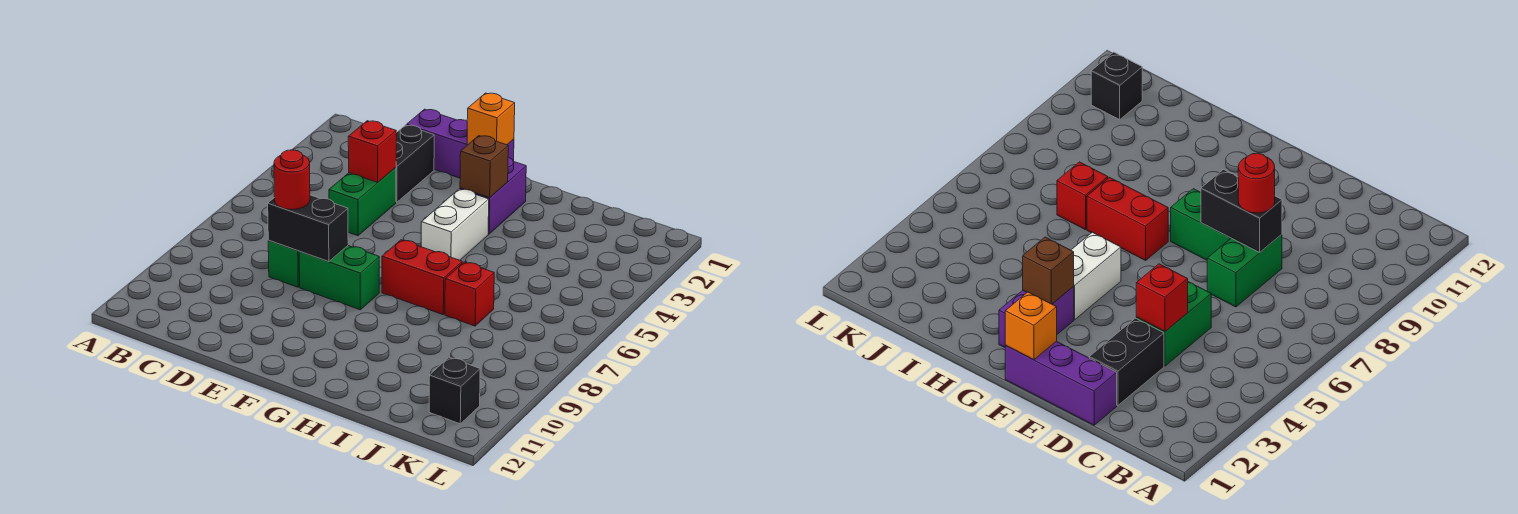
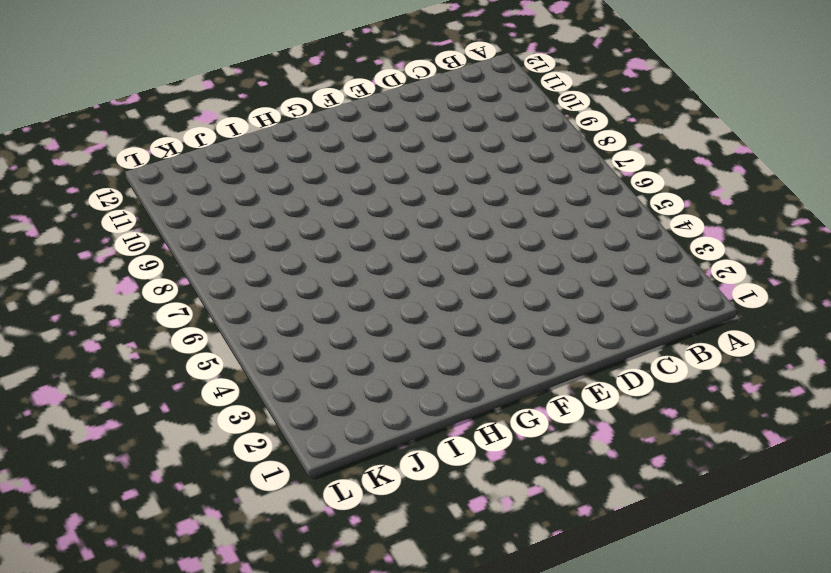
none -> purple brick D1:F1 level 1
none -> black brick D2:D3 level 1
none -> green brick D4:D5 level 1

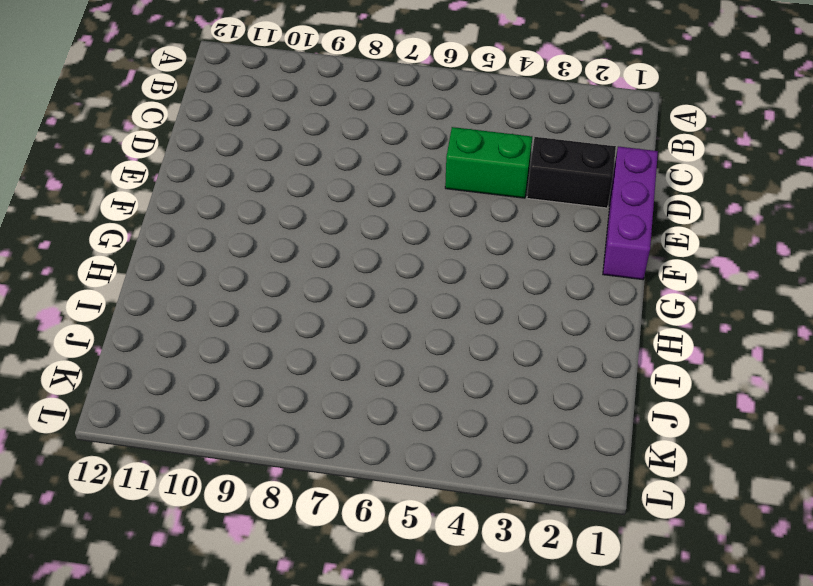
none -> green brick D7:D8 level 1
none -> green brick E8:F8 level 1
none -> purple brick G2:G3 level 1

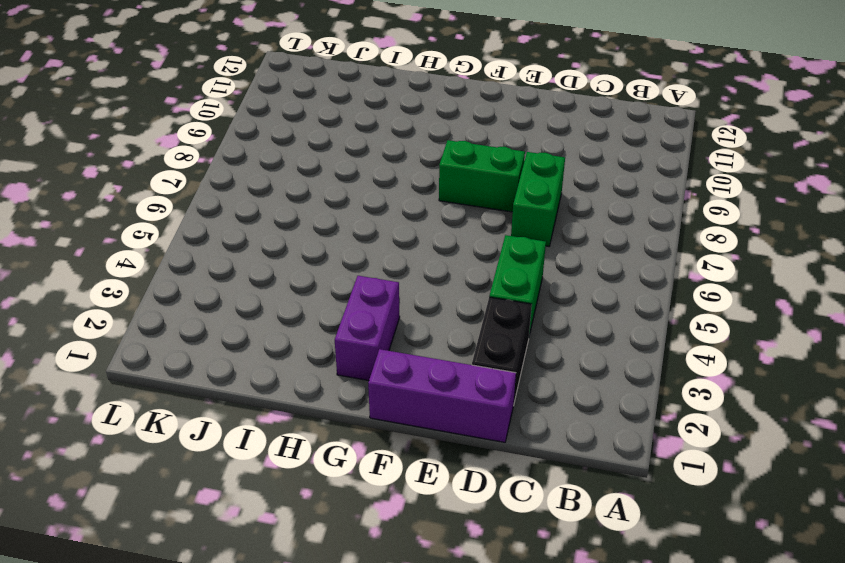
none -> white brick G4:G5 level 1
none -> red brick G7:H7 level 1
none -> red brick I7 level 1

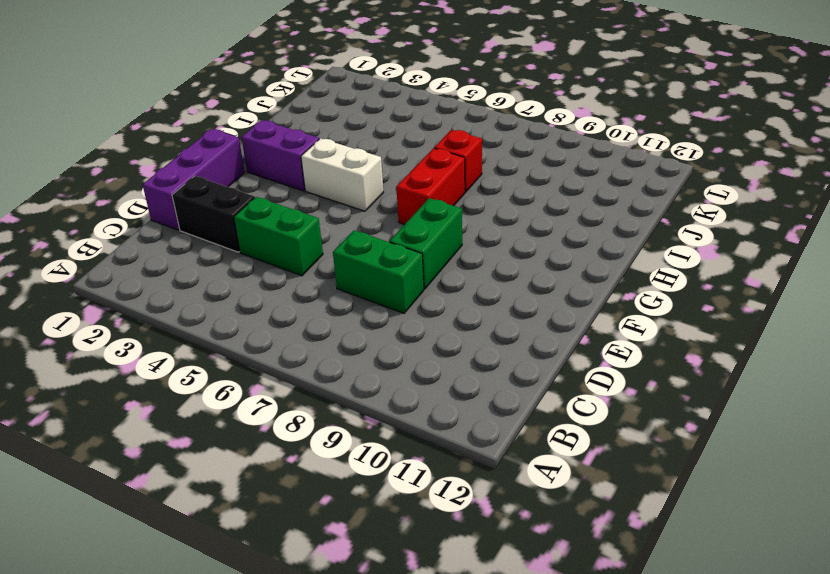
none -> black brick K11 level 1
none -> red brick D4 level 2
none -> black brick D8:E8 level 2

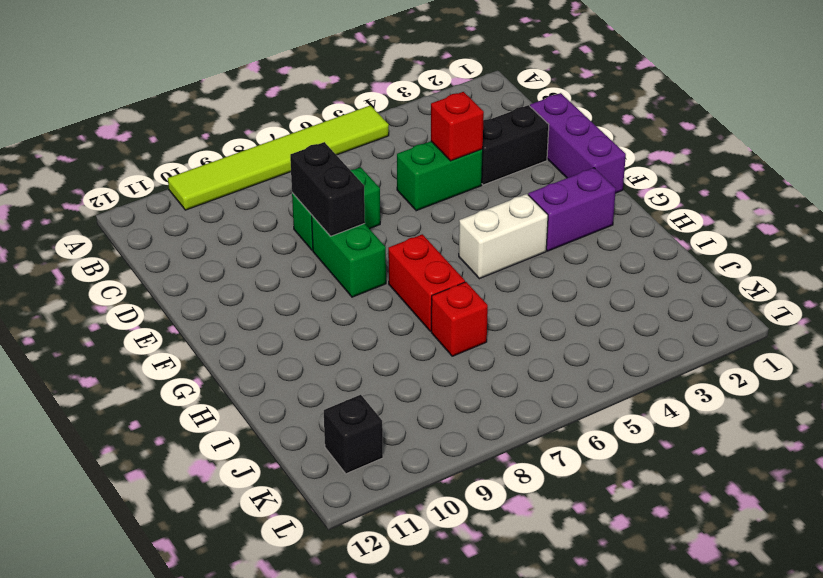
lime tile A5:A10 level 1 -> none
none -> orange brick F1 level 2
none -> brown brick G3 level 2
none -> red round brick D8 level 3

